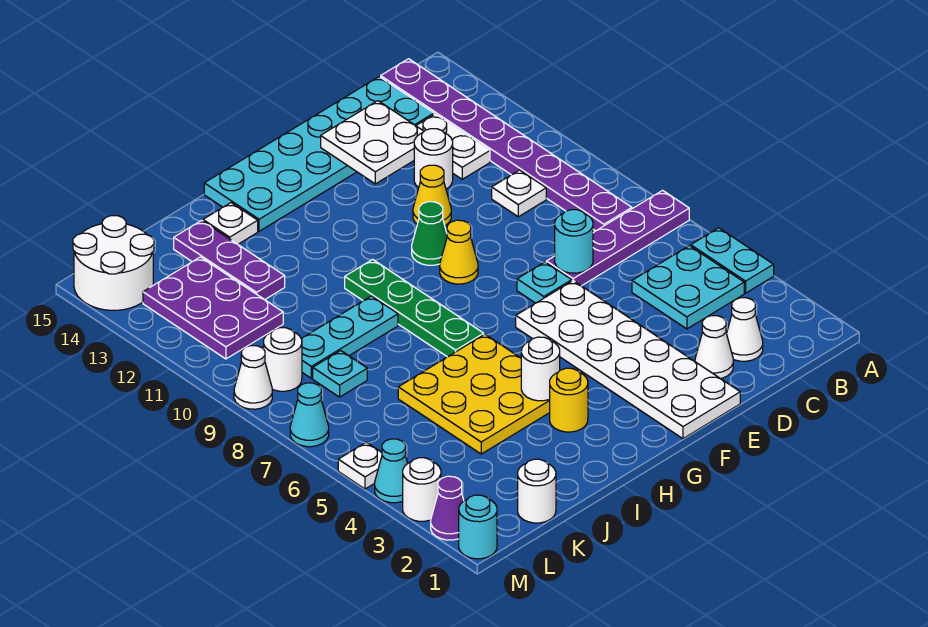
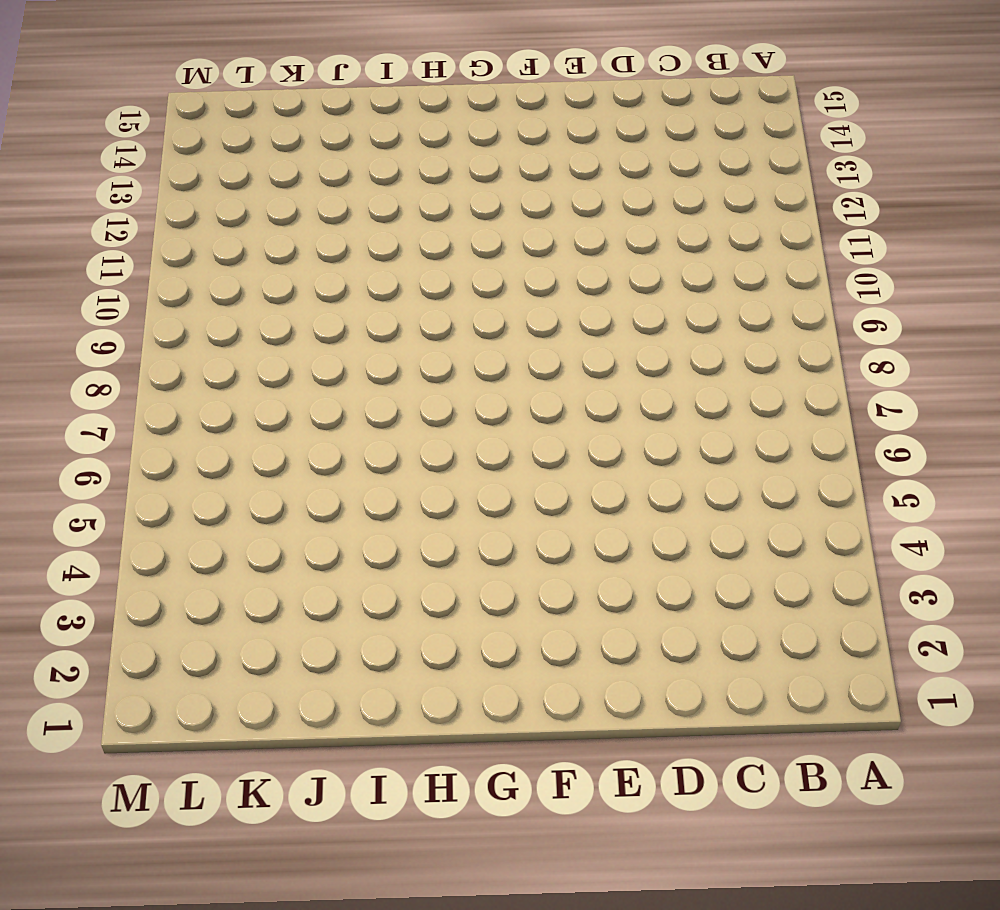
none -> cyan plate A4:A5 level 1
none -> purple plate A7:D7 level 1
none -> cyan plate B4:C5 level 1
none -> purple plate B8:B15 level 1

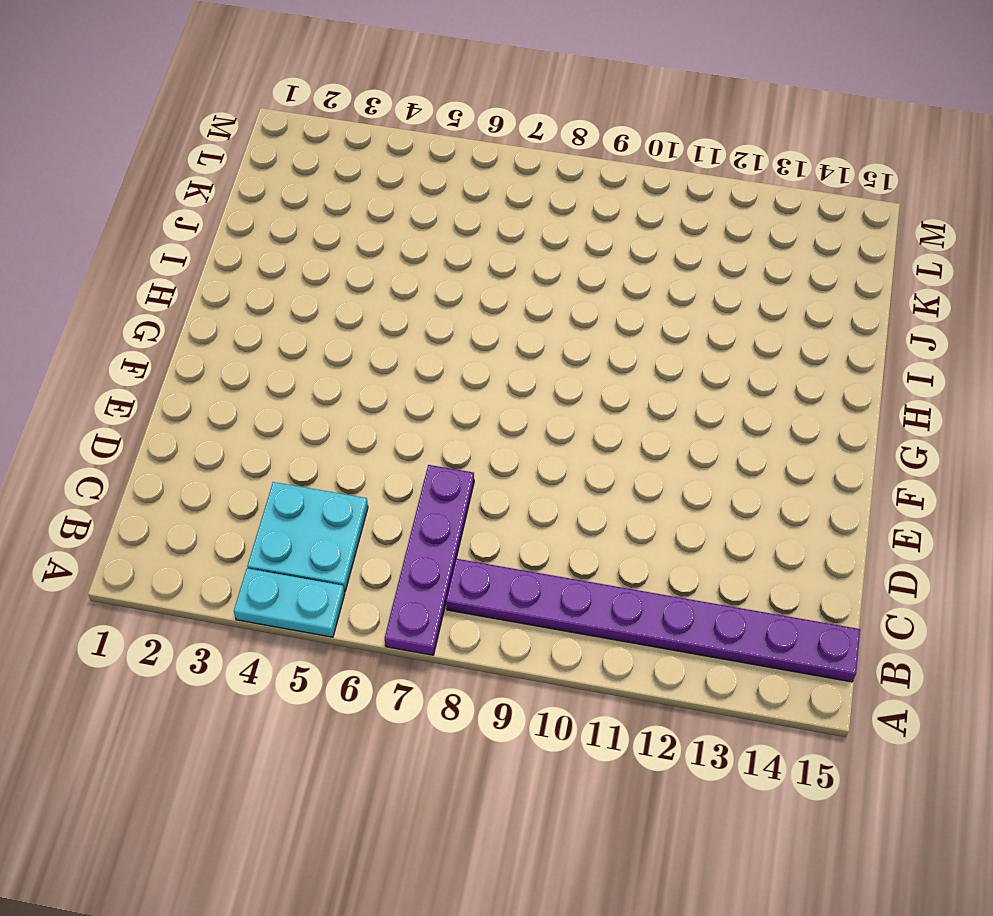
none -> white cone C2 level 1
none -> white plate C10 level 1
none -> white plate C12:C13 level 1
none -> cyan plate C14:H15 level 1

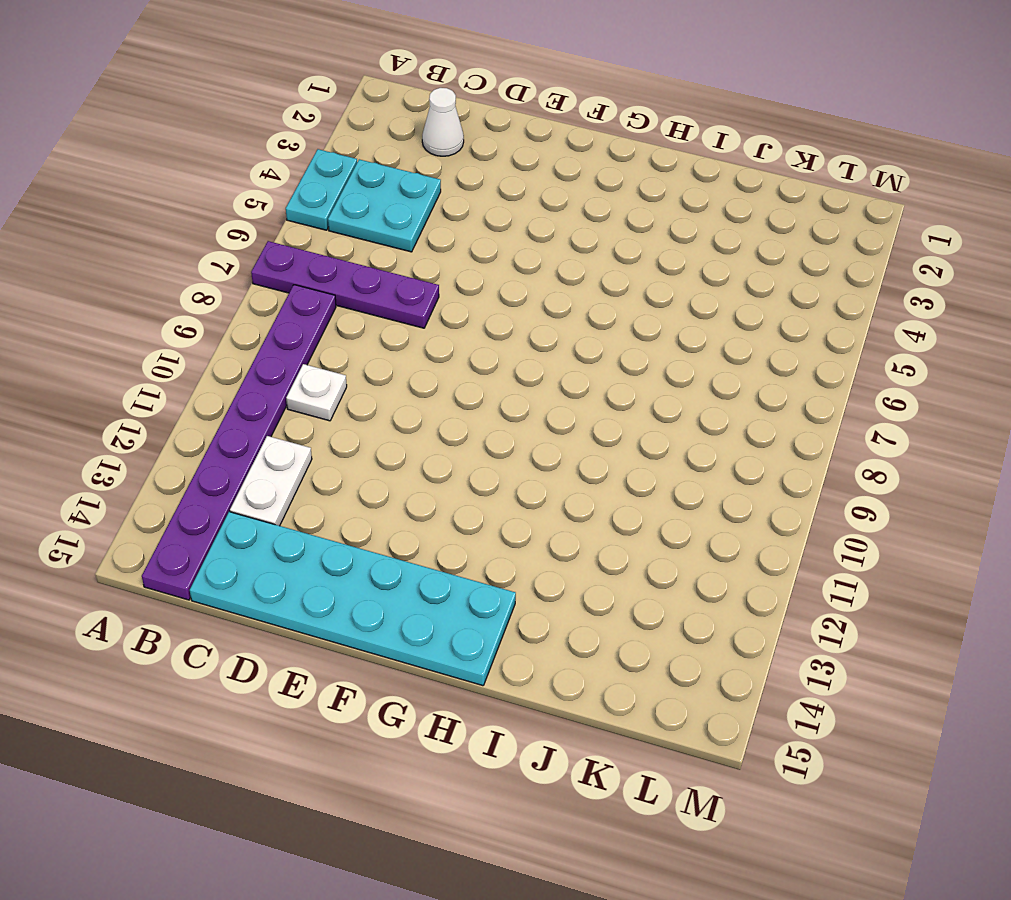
none -> white cone D2 level 1
none -> white round brick D12 level 1
none -> white plate E1:F6 level 1
none -> cyan plate E7 level 1

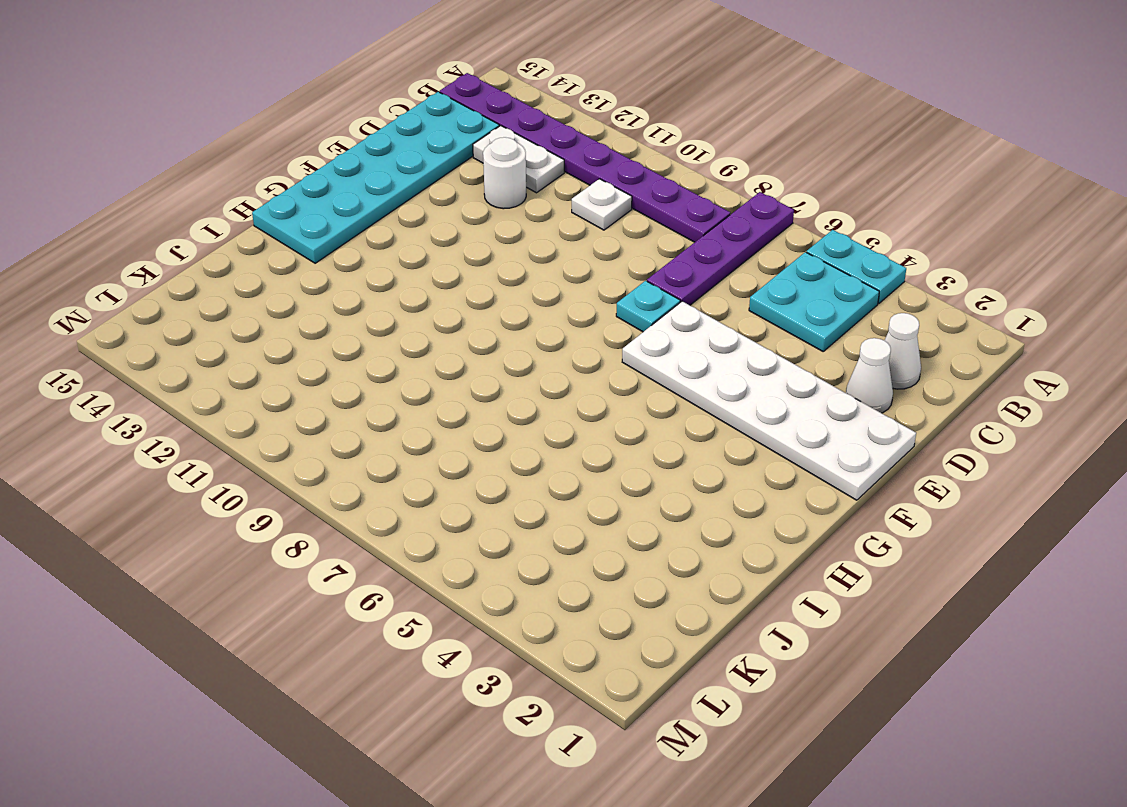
none -> yellow cone E11 level 1
none -> yellow cone F9 level 1
none -> green cone F10 level 1
none -> yellow round brick H3 level 1

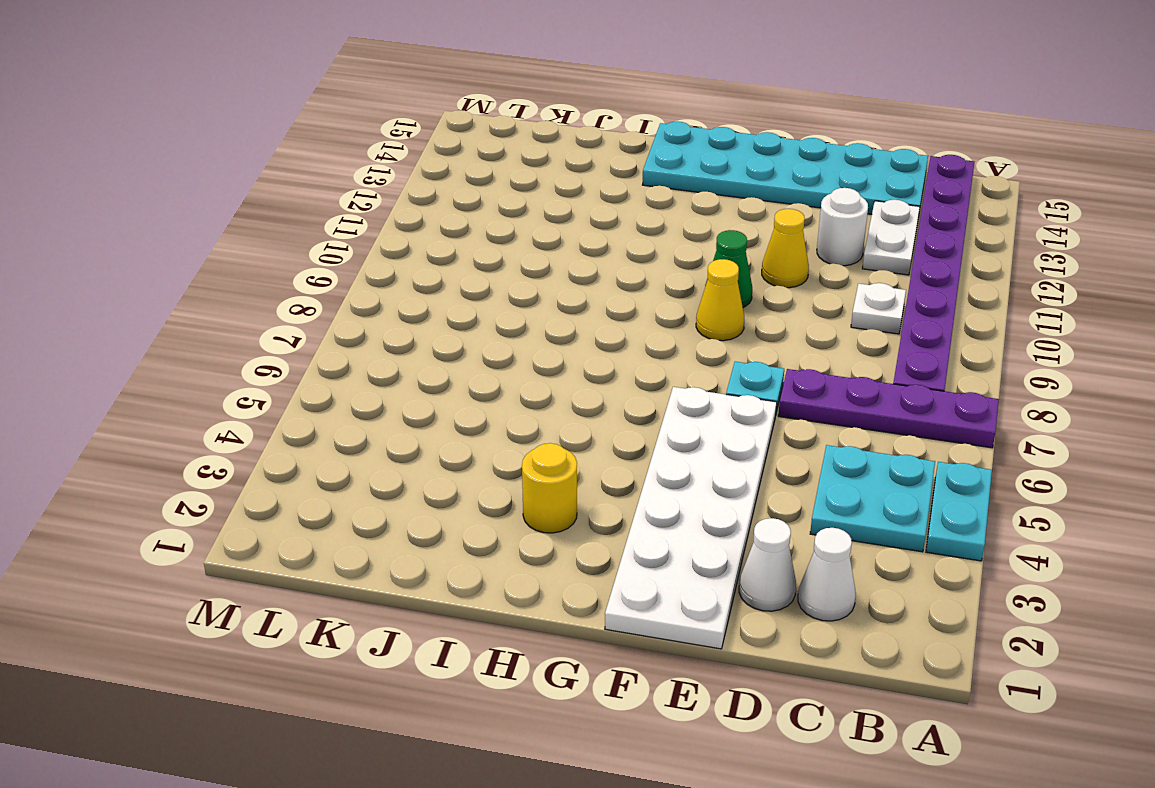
none -> yellow plate H4:J6 level 1
none -> green plate H7:H10 level 1
none -> cyan plate I9:K9 level 1
none -> white plate I14 level 1

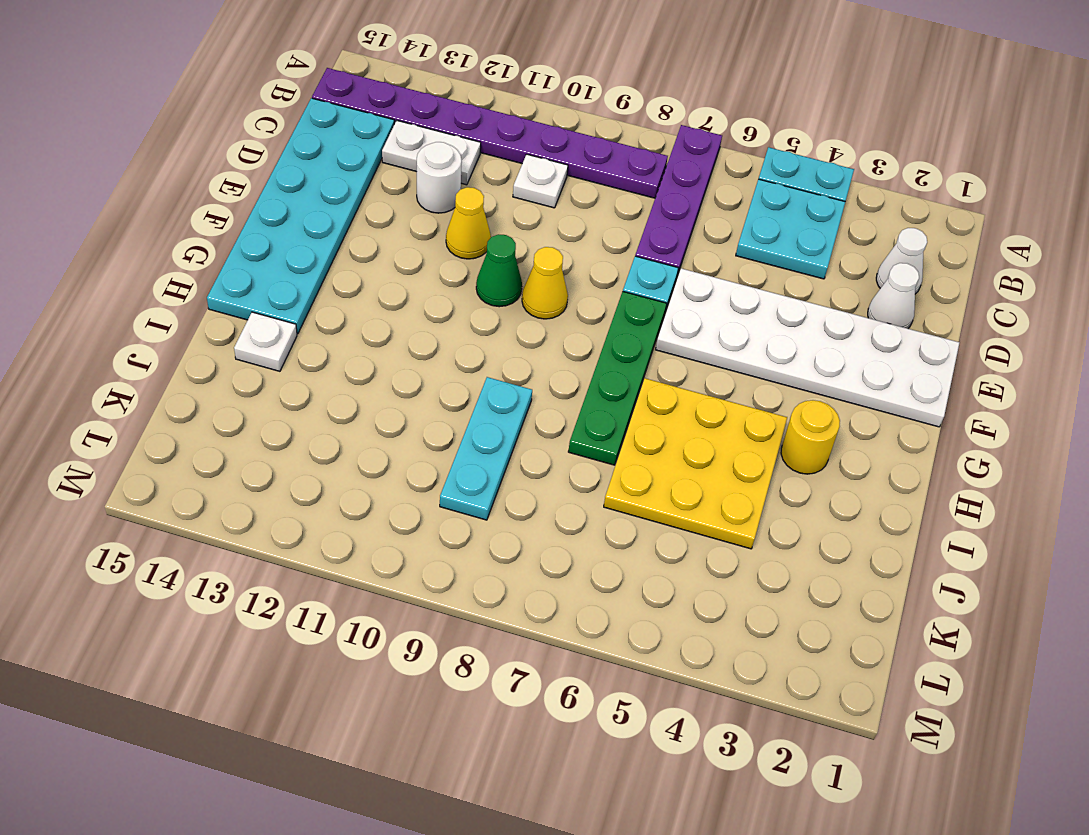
green plate F7:I7 level 1 -> green plate H7:H10 level 1
none -> purple plate J12:J14 level 1
none -> white round brick K1 level 1
none -> cyan plate K8 level 1
none -> purple plate K11:L13 level 1

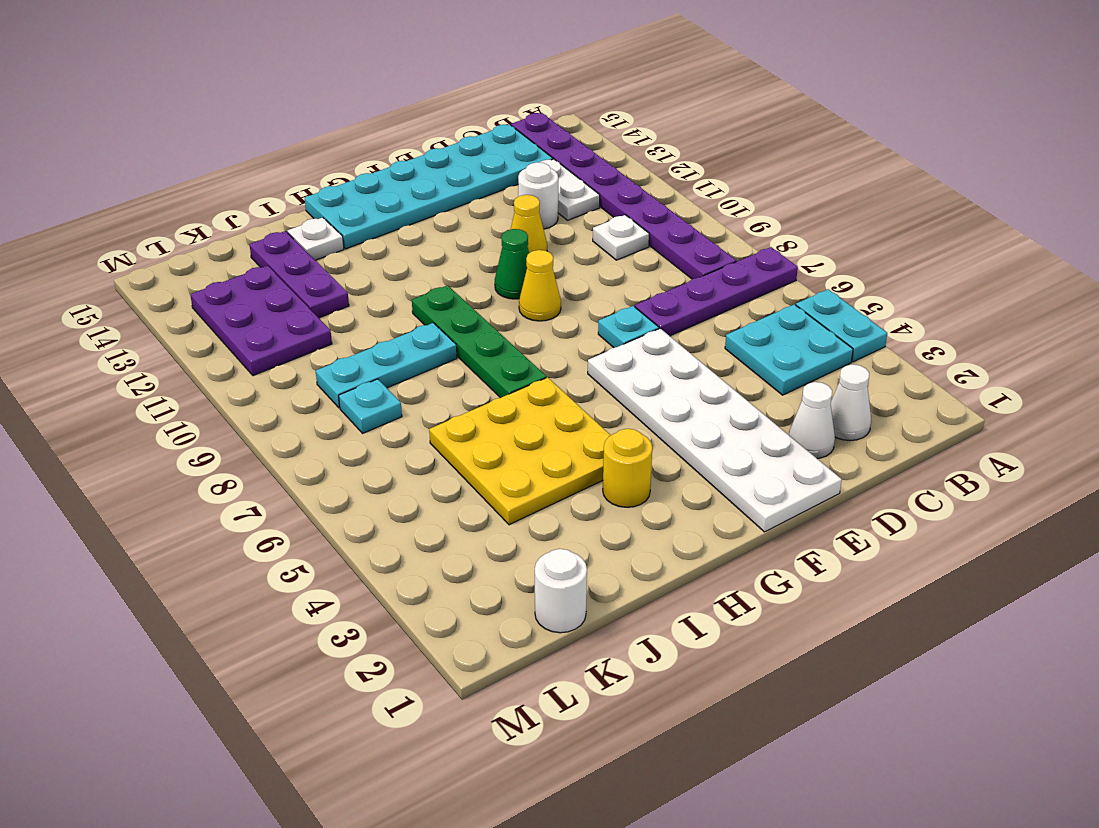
none -> white round brick L9 level 1
none -> white round brick L14:M15 level 1
none -> cyan round brick M1 level 1
none -> purple cone M2 level 1

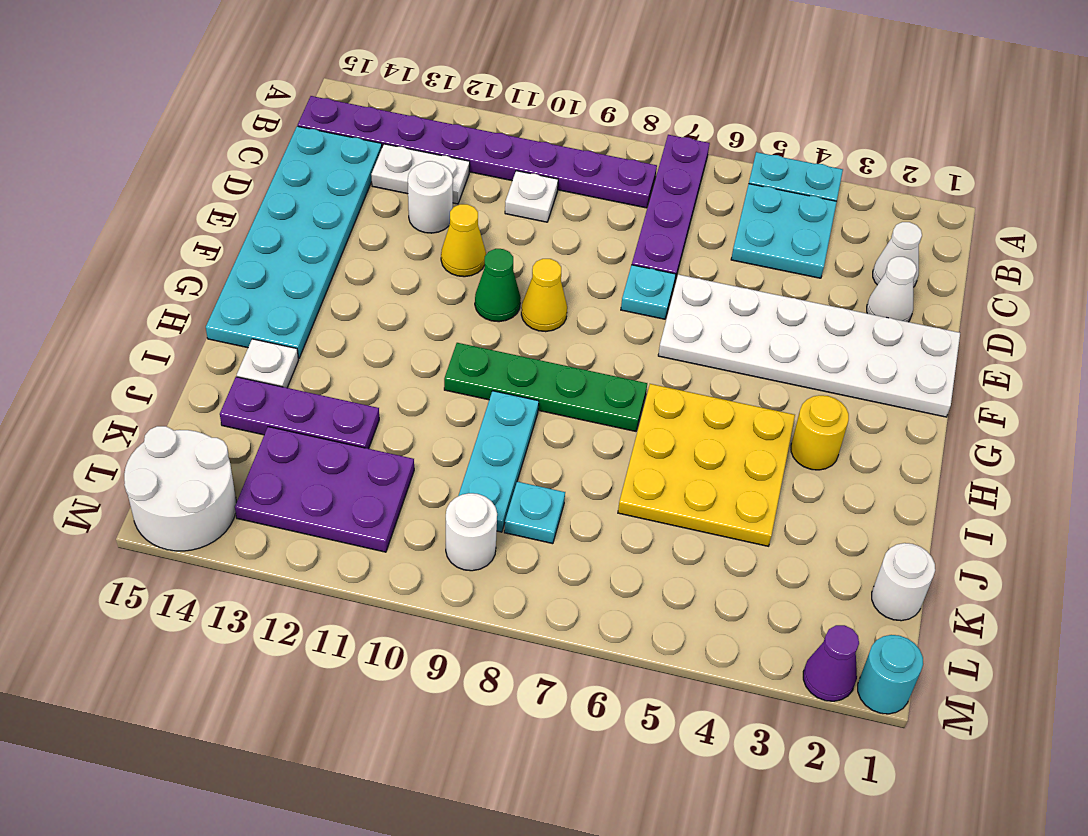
none -> white round brick M3 level 1
none -> cyan cone M4 level 1
none -> white plate M5 level 1
none -> cyan cone M7 level 1

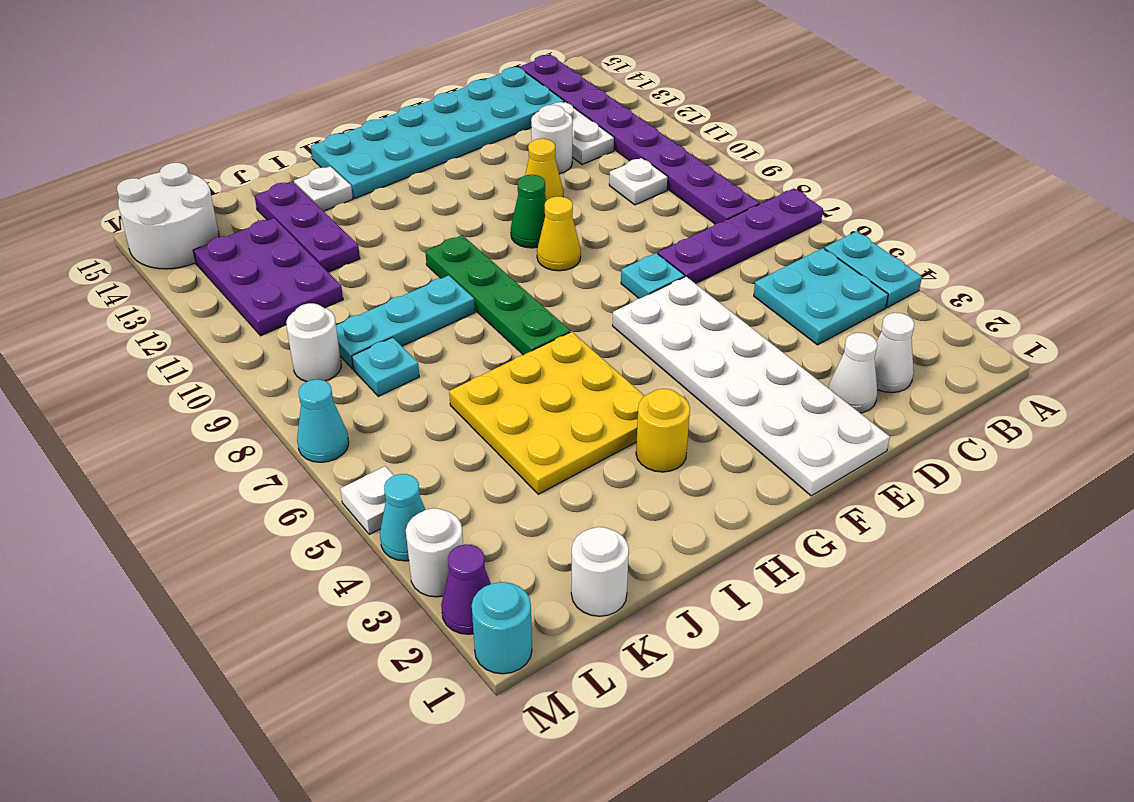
none -> white cone M9 level 1
none -> cyan round brick D7 level 2
none -> white plate D13:E14 level 2
none -> white round brick H4 level 2

